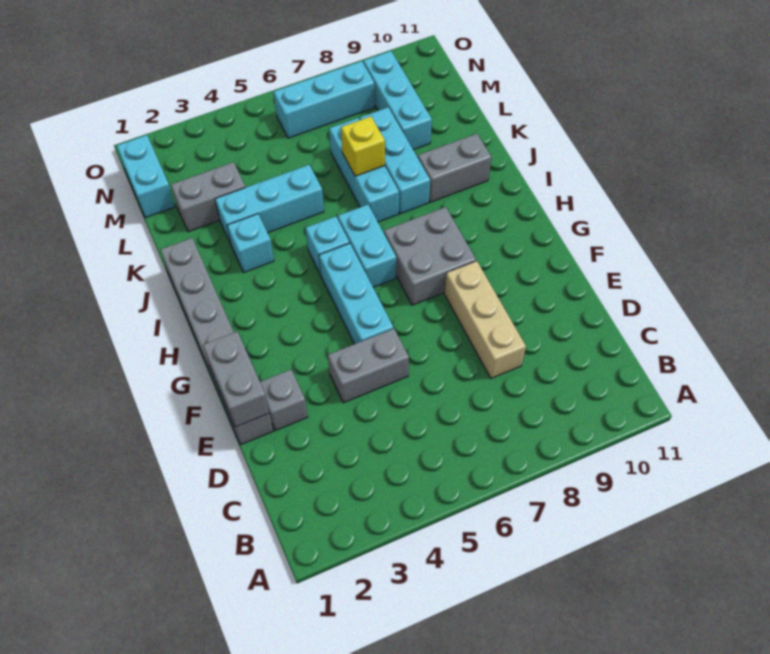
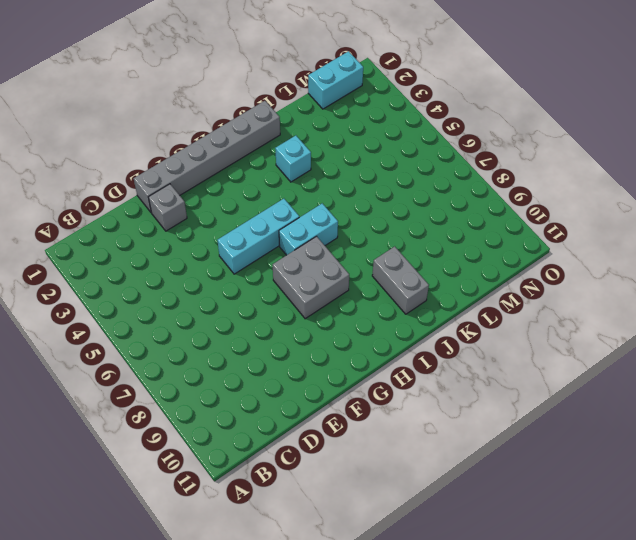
none -> tan brick D8:F8 level 1
none -> grey brick E4:E5 level 1
none -> cyan brick I5 level 1

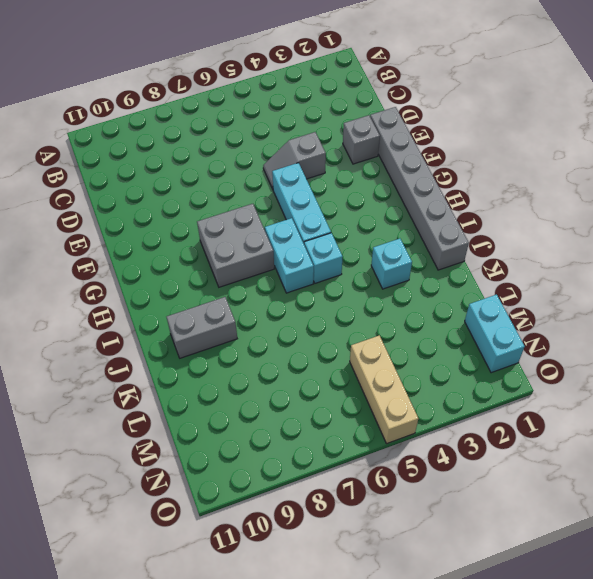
grey slope E4:E5 level 1 top 4 -> grey brick E4:E5 level 1
tan brick M5:O5 level 1 -> tan brick D8:F8 level 1
none -> cyan brick J7:L7 level 1
none -> cyan brick J8:L8 level 1
none -> cyan brick K3:K5 level 1

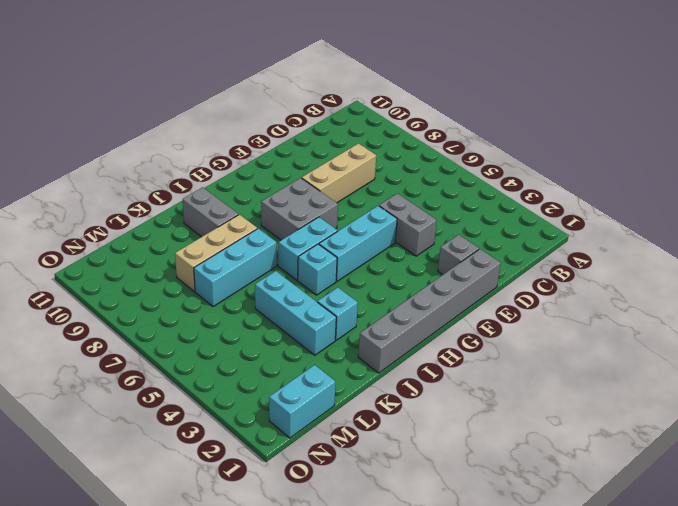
tan brick J8:L8 level 1 -> cyan brick J8:L8 level 1
none -> grey brick L2:L3 level 1
none -> cyan brick L9:N9 level 1
none -> cyan brick N6:N8 level 1

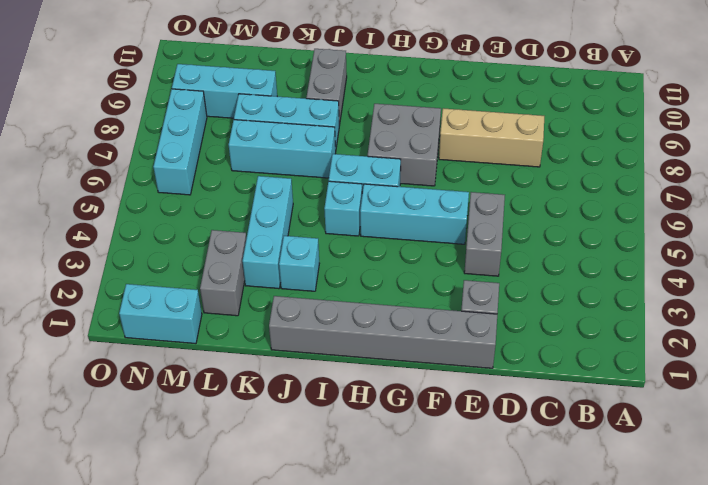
none -> grey brick E1:F1 level 2
none -> yellow brick K7 level 2

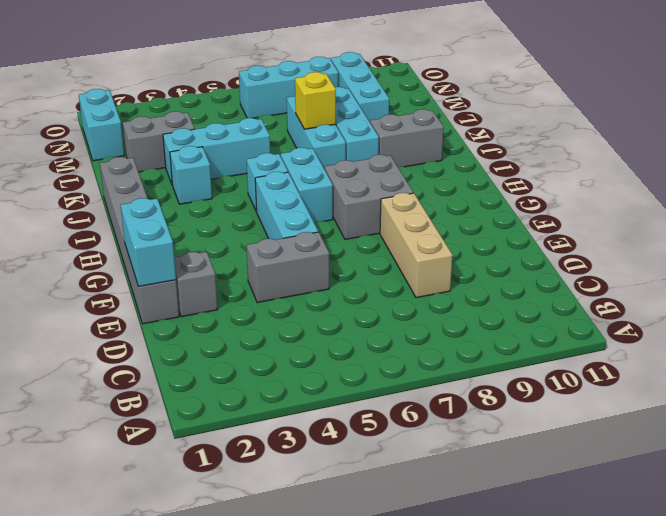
cyan brick E1:F1 level 2 -> grey brick E1:F1 level 2

